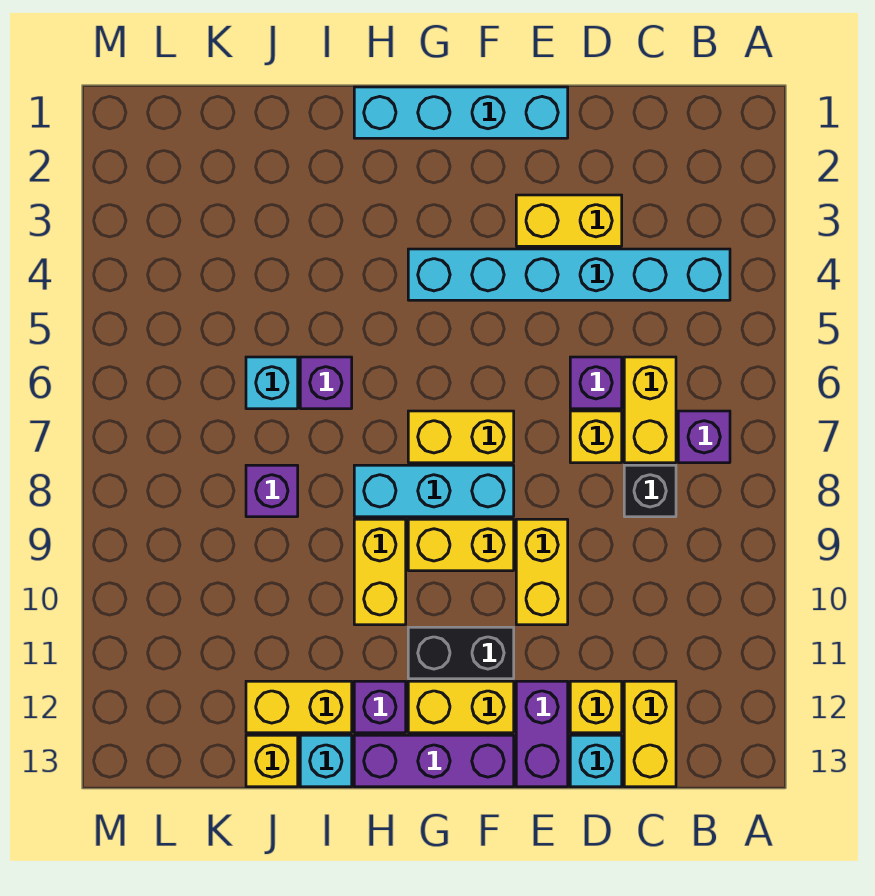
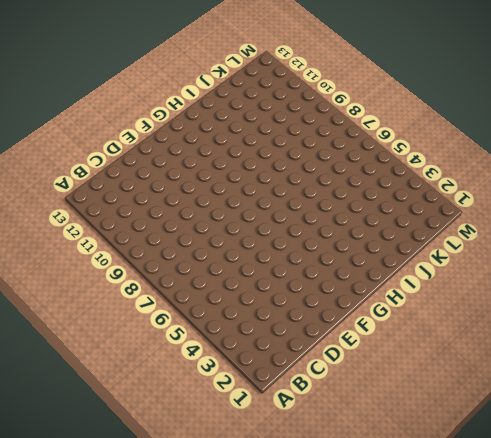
none -> cyan brick B4:G4 level 1
none -> purple brick B7 level 1
none -> yellow brick C6:C7 level 1

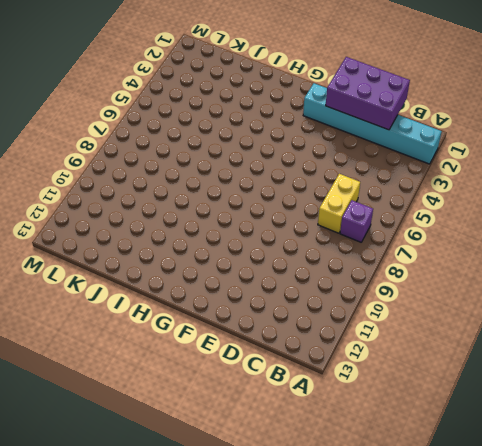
cyan brick A2:F2 level 1 -> cyan brick B4:G4 level 1
purple brick C1:E2 level 2 -> none
none -> black brick C8 level 1
none -> yellow brick C12:C13 level 1
none -> yellow brick D3:E3 level 1

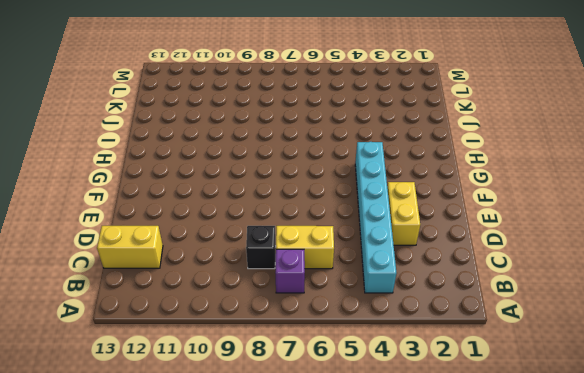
none -> purple brick D6 level 1
none -> yellow brick D7 level 1
none -> yellow brick D12 level 1

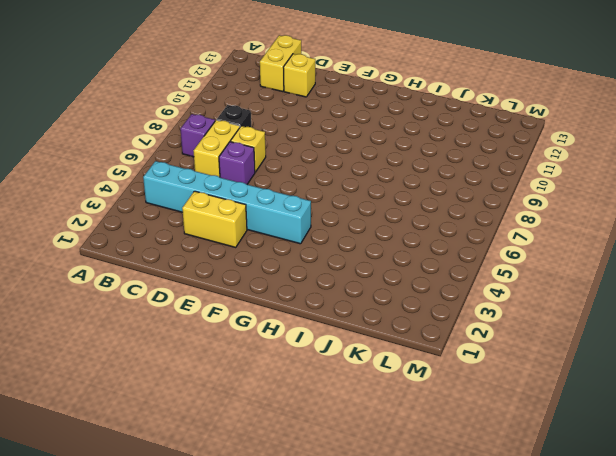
none -> cyan brick D13 level 1
none -> cyan brick E1:H1 level 1
none -> yellow brick E9:E10 level 1

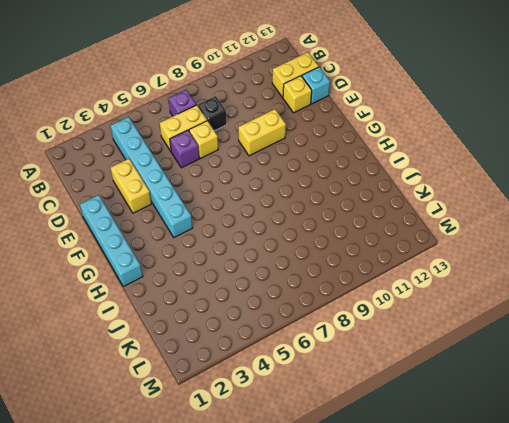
none -> purple brick E12:E13 level 1
none -> yellow brick F7:G7 level 1
none -> cyan brick F8:H8 level 1

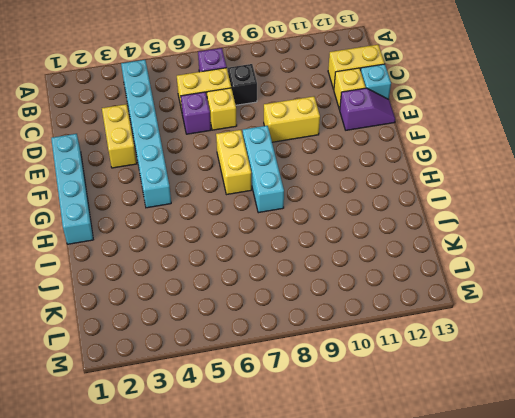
purple slope E12:E13 level 1 top 12 -> purple brick E12:E13 level 1
none -> yellow brick F9:G9 level 1
none -> black brick F11:G11 level 1
none -> yellow brick F12:G12 level 1

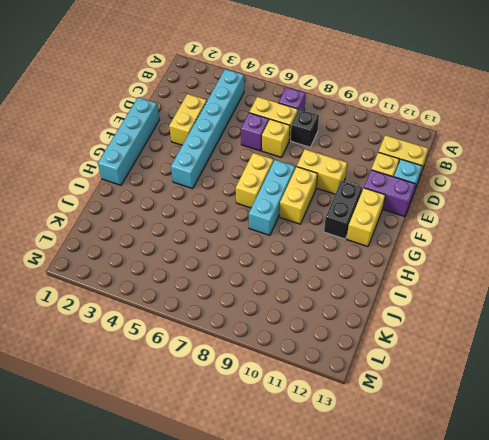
none -> purple brick F13:H13 level 1
none -> yellow brick H9:H10 level 1
none -> purple brick H12 level 1

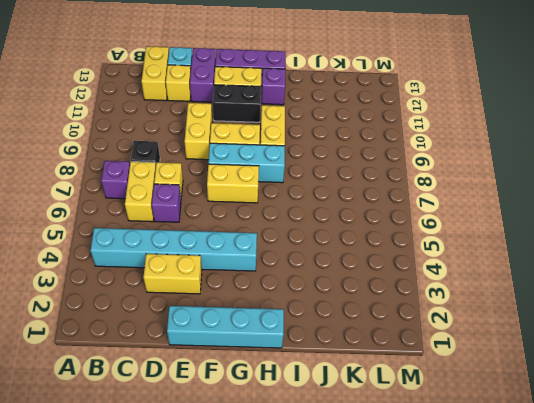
none -> purple brick I6 level 1
none -> yellow brick I12:J12 level 1
none -> cyan brick I13 level 1

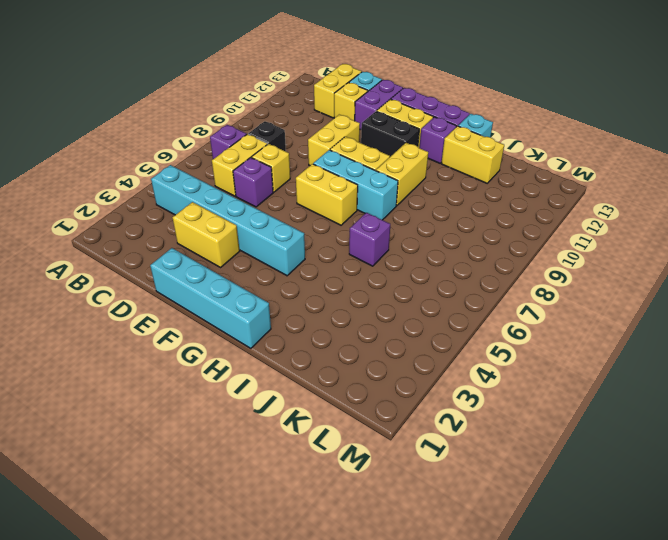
none -> cyan brick J6 level 1
none -> purple brick J8 level 1
none -> yellow brick J13 level 1

